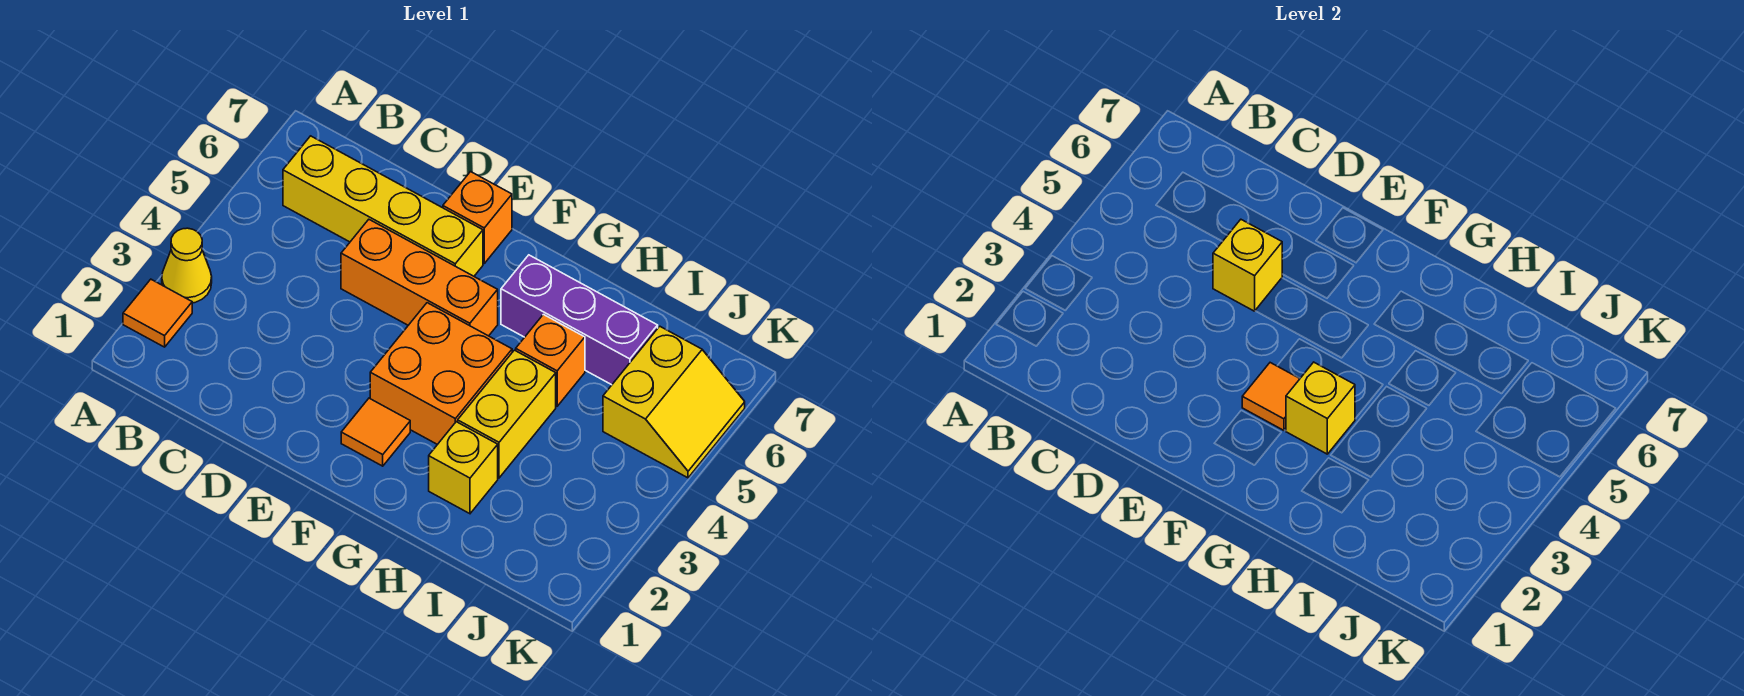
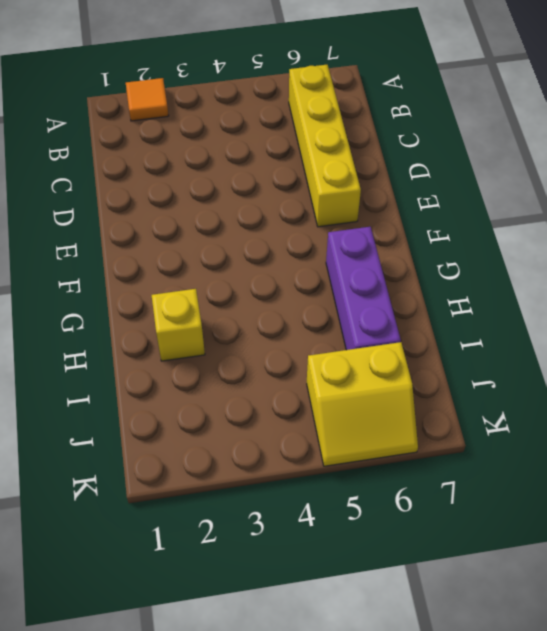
none -> yellow cone A3 level 1
none -> orange brick D5:F5 level 1
none -> orange brick E7 level 1

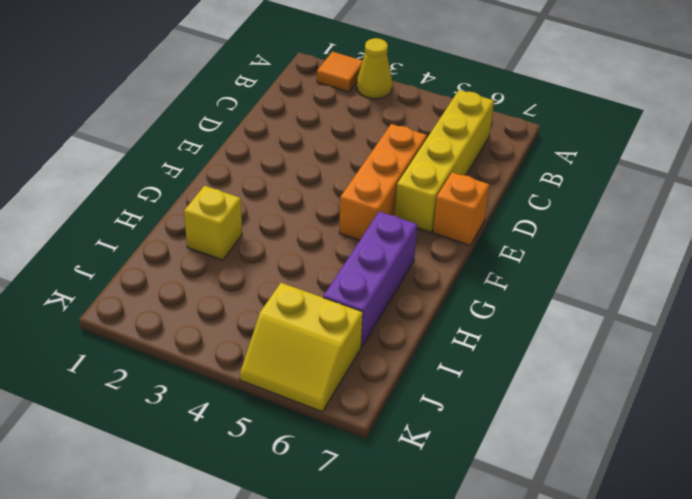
none -> orange tile F2 level 1
none -> orange brick F3:G4 level 1
none -> yellow brick H3:H4 level 1

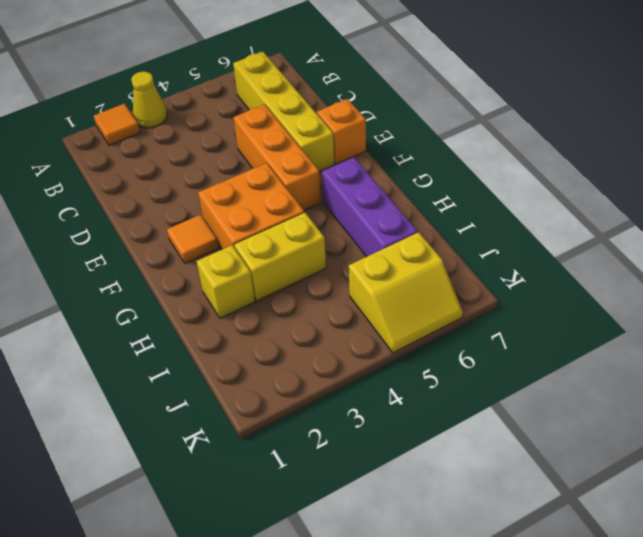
none -> orange brick H5 level 1
none -> yellow brick D5 level 2
none -> orange tile F3 level 2

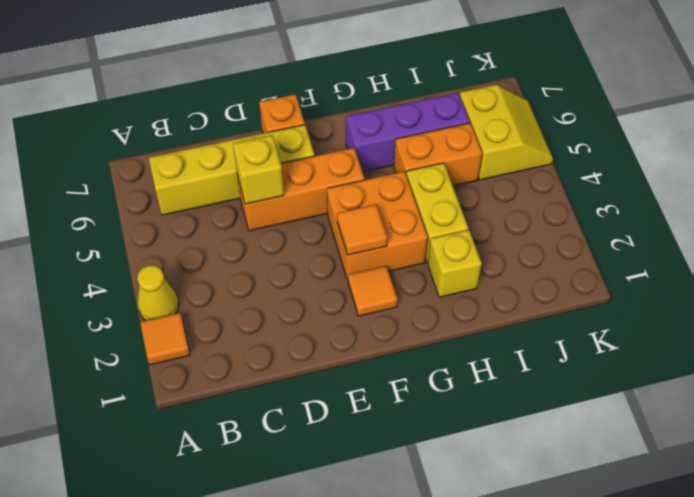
orange brick H5:I5 level 1 -> orange brick H5 level 1
none -> yellow brick G3 level 2

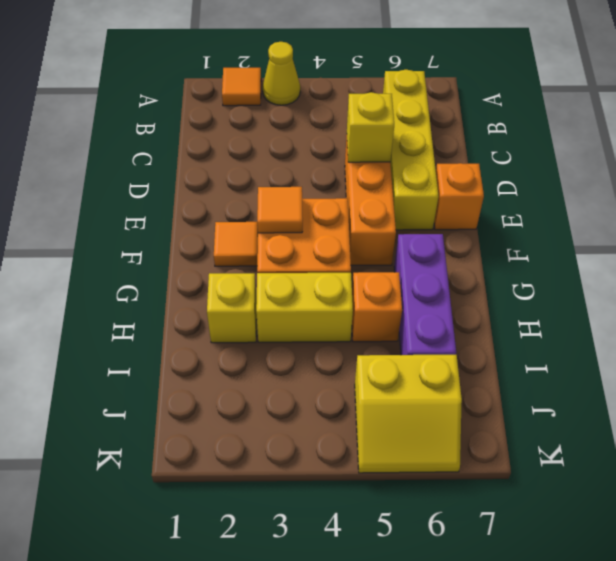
none -> yellow brick G3 level 2

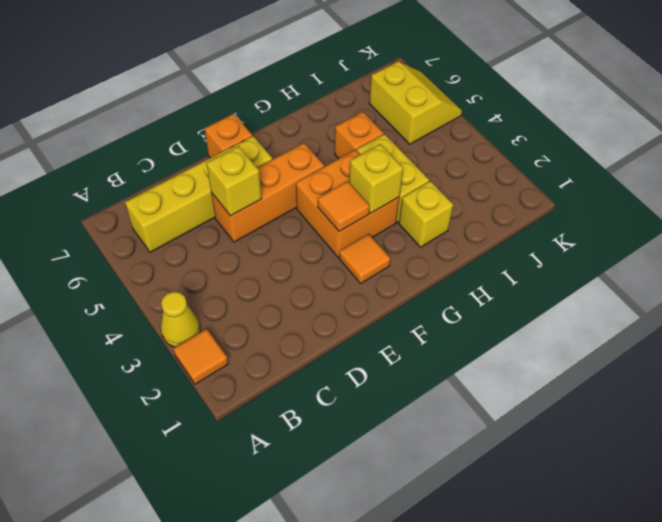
none -> purple brick G6:I6 level 1

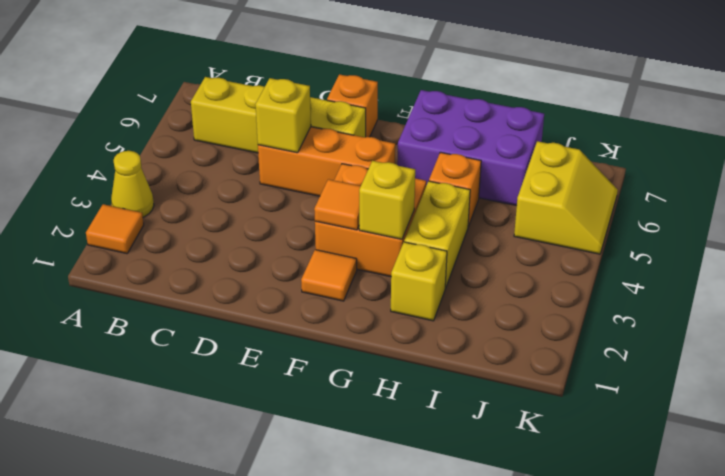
purple brick G6:I7 level 1 -> purple brick G6:I6 level 1

